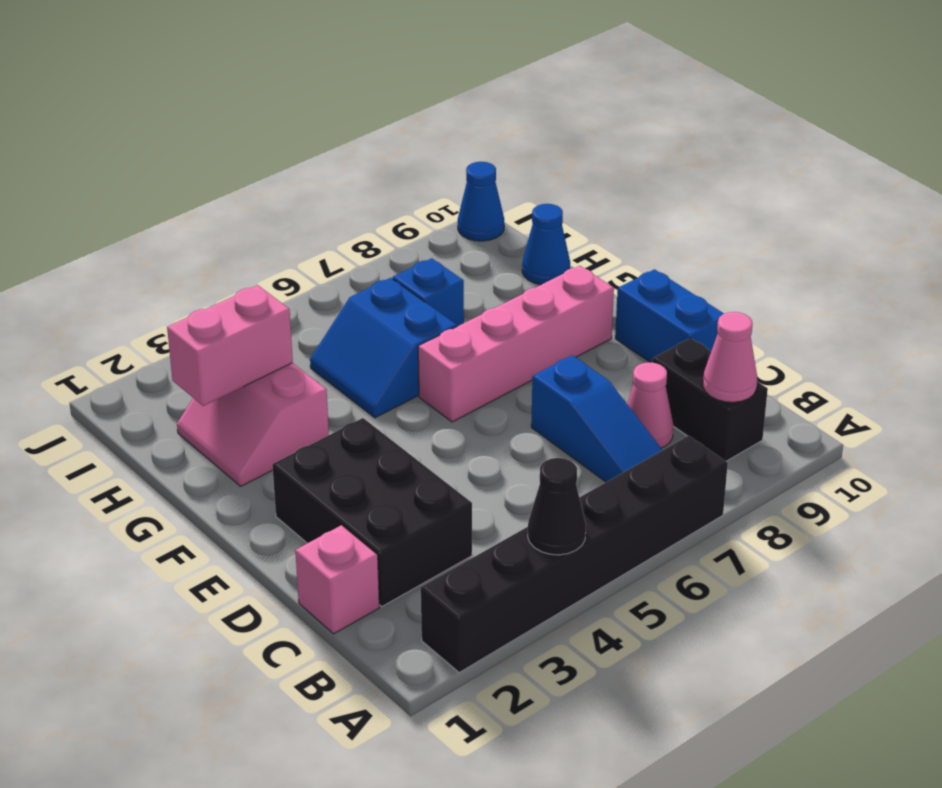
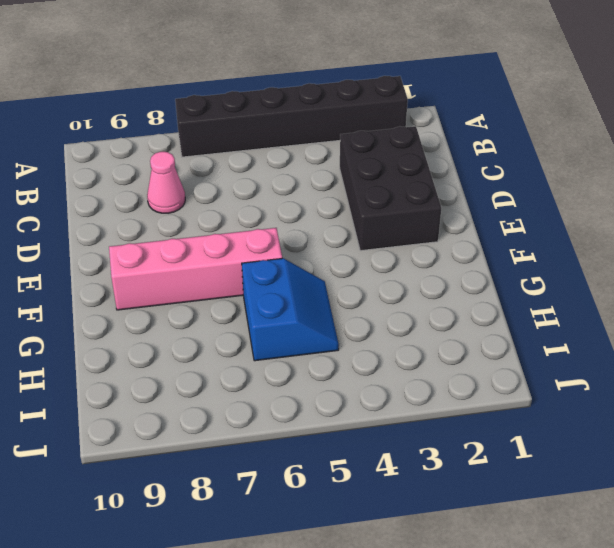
none -> blue slope B7:D7 level 1 top D
none -> black brick B9:C9 level 1
none -> pink brick C1 level 1

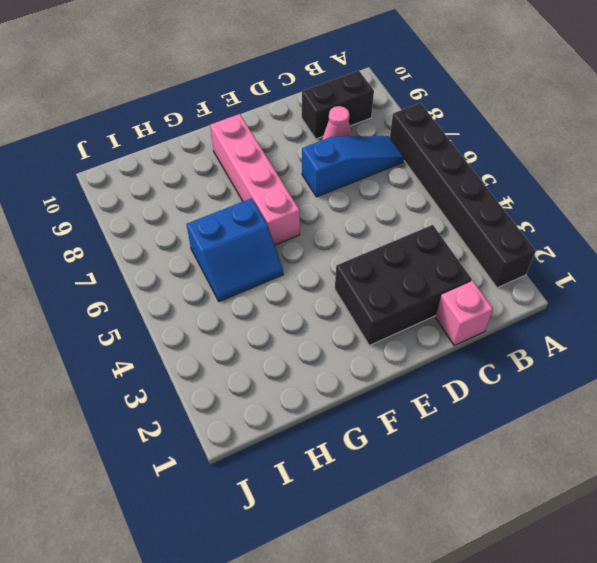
none -> blue brick D10:E10 level 1
none -> pink slope G2:H3 level 1 top 3
none -> blue brick H7 level 1

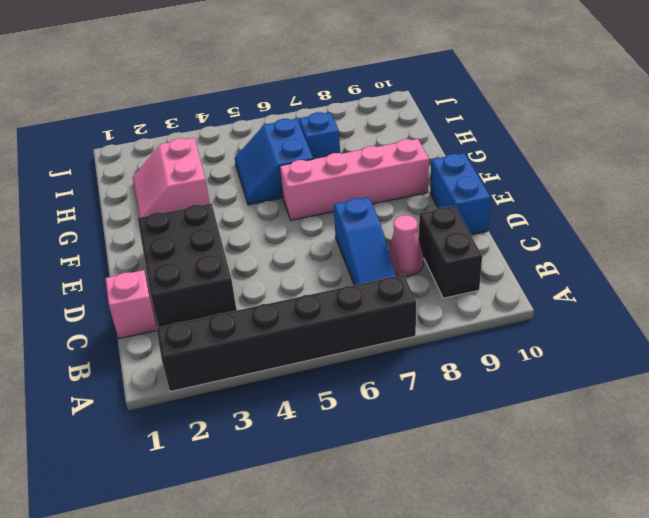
none -> blue cone H10 level 1
none -> blue cone J10 level 1
none -> black cone A4 level 2

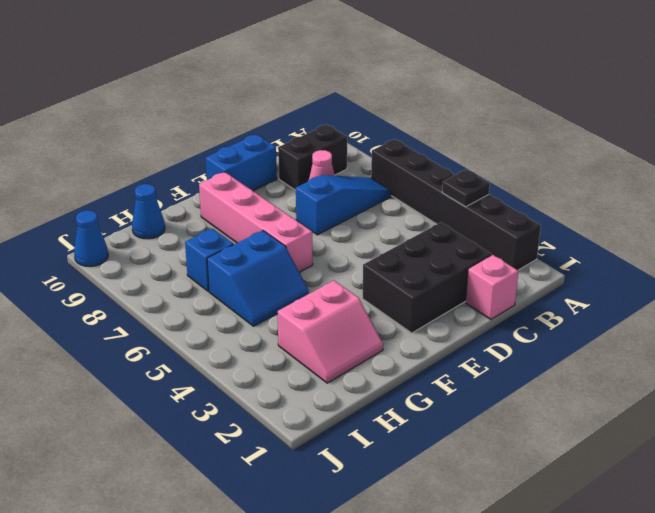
black plate A4 level 2 -> black cone A4 level 2
none -> pink cone B9 level 2
none -> pink brick H2:H3 level 2

